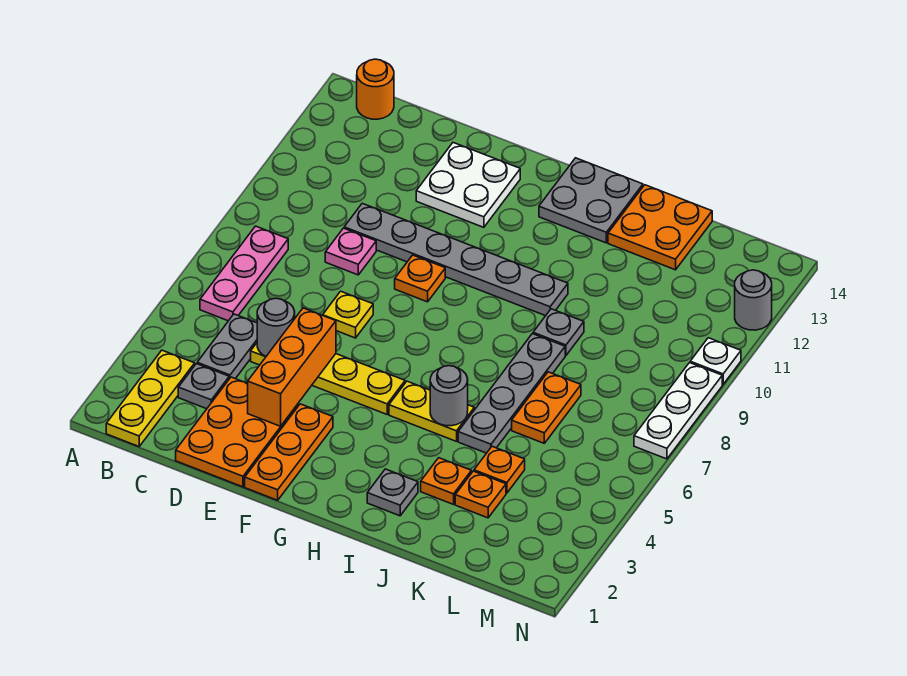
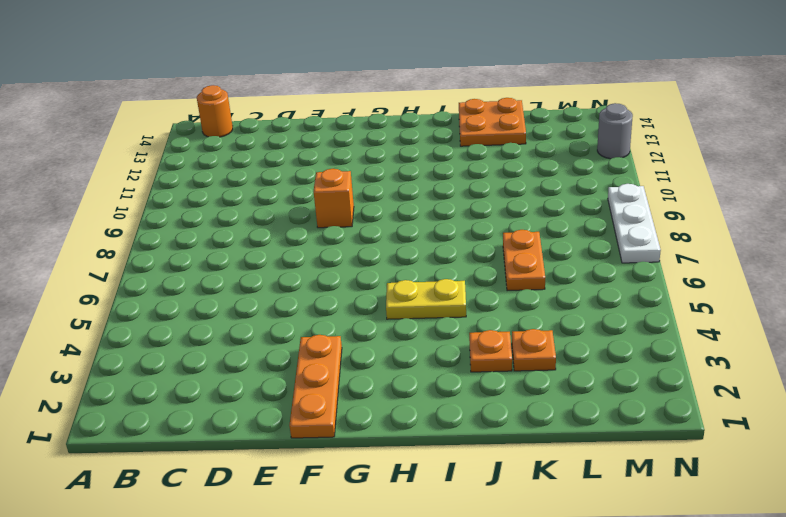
orange brick F9 level 1 -> orange plate F9 level 1
none -> yellow plate B1:B3 level 1
none -> pink plate B6:B8 level 1
none -> grey plate C3 level 1

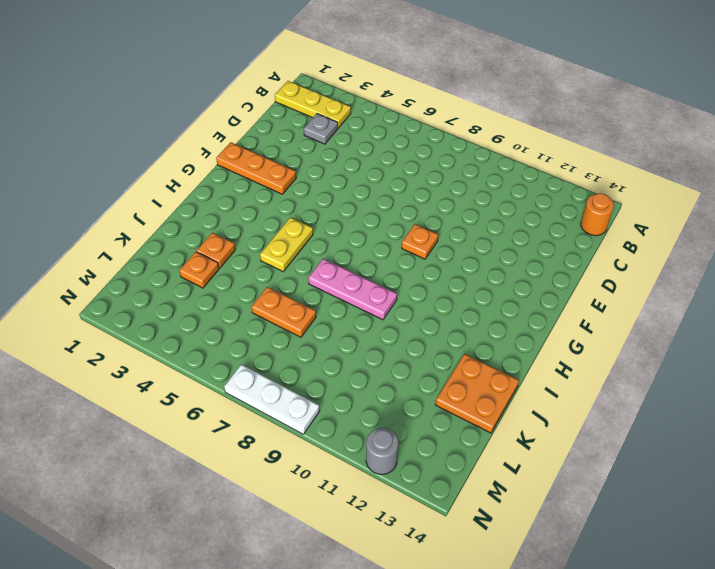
pink plate I7:I9 level 1 -> pink plate B6:B8 level 1
none -> grey plate C4:C5 level 1
none -> orange plate D1:E3 level 1
none -> yellow plate D5:G5 level 1

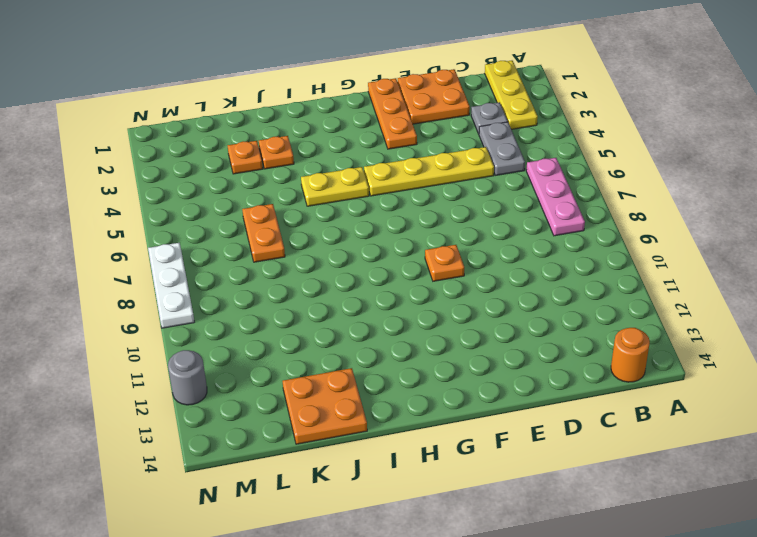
orange plate D1:E2 level 1 -> orange plate D1:E3 level 1
none -> pink plate D9 level 1
none -> grey plate D10:I10 level 1
none -> yellow plate E7 level 1

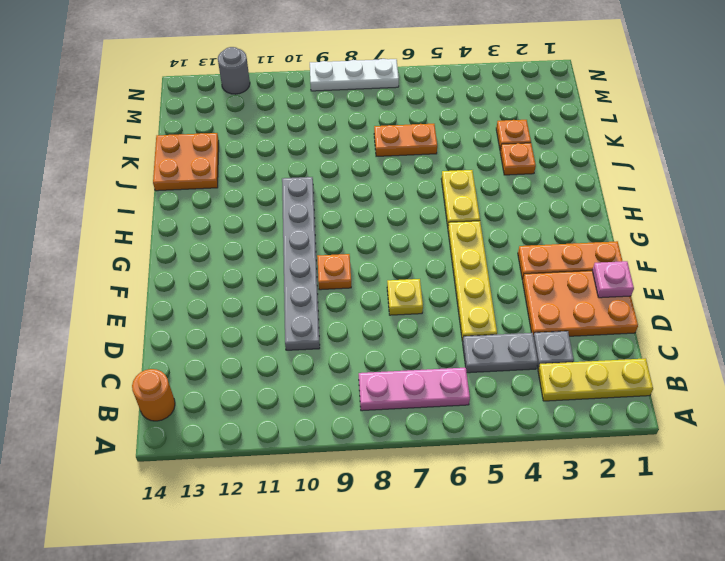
pink plate E1 level 2 -> pink plate D9 level 1
none -> white plate E12:F13 level 1
none -> grey plate H13:I14 level 1
none -> grey plate I2 level 1

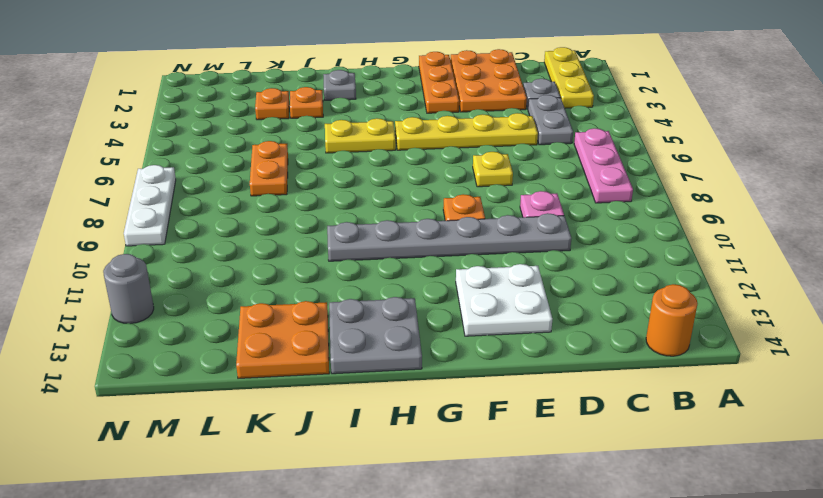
none -> grey plate J5:J8 level 1
none -> grey plate J9 level 1
none -> orange plate K4 level 1

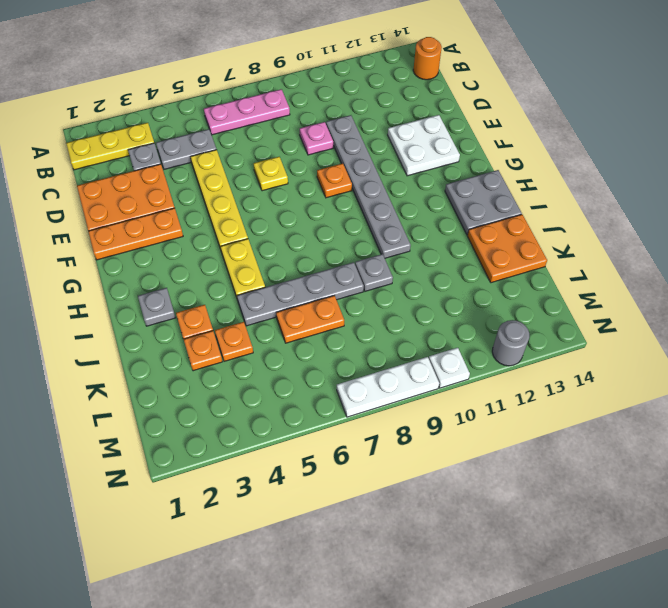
none -> grey round brick D5 level 2
none -> orange brick E3:E5 level 2
none -> grey round brick I5 level 2

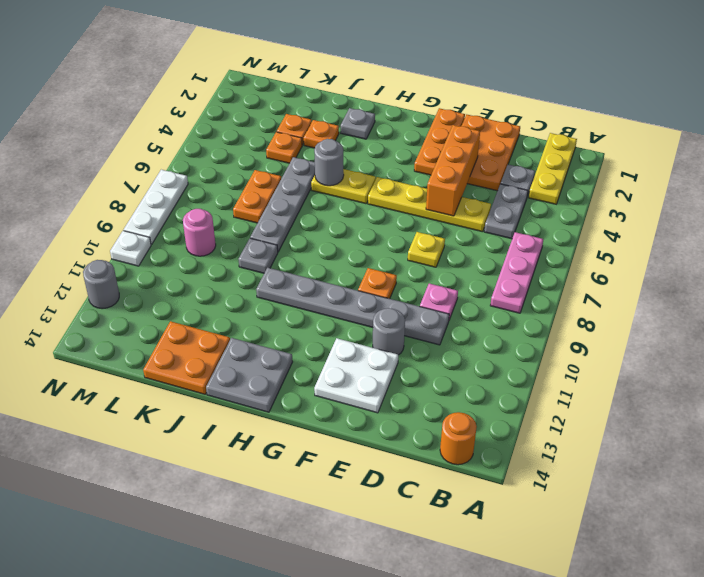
grey round brick E11 level 1 -> grey round brick D5 level 2
pink round brick L9 level 1 -> none

